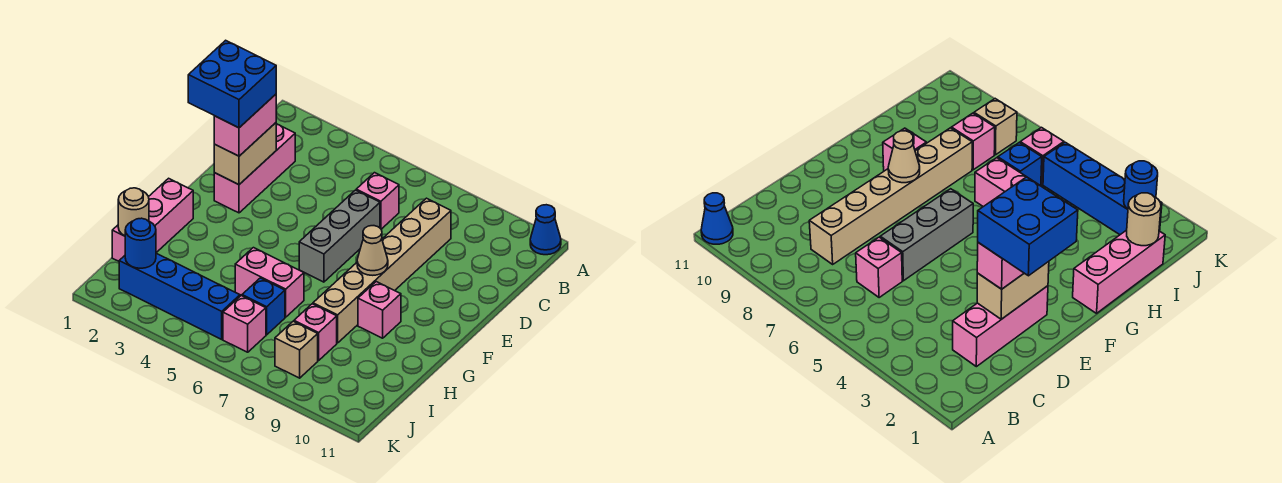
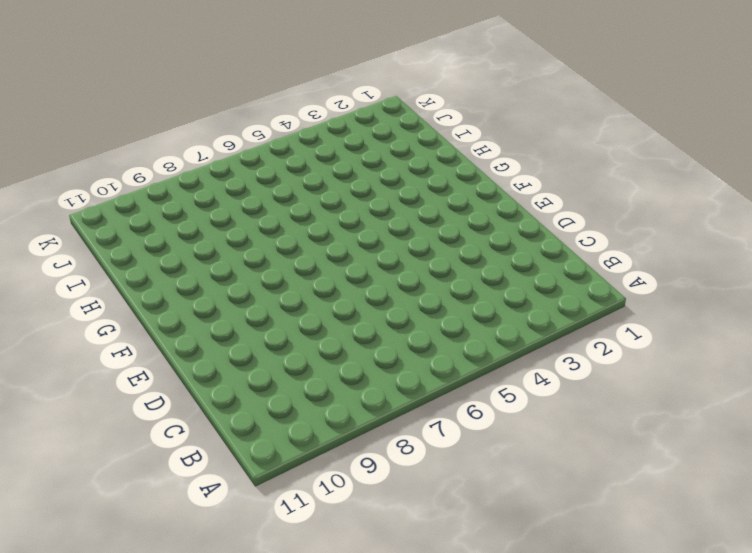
none -> blue cone A11 level 1
none -> pink brick C2:E2 level 1
none -> pink brick C6 level 1

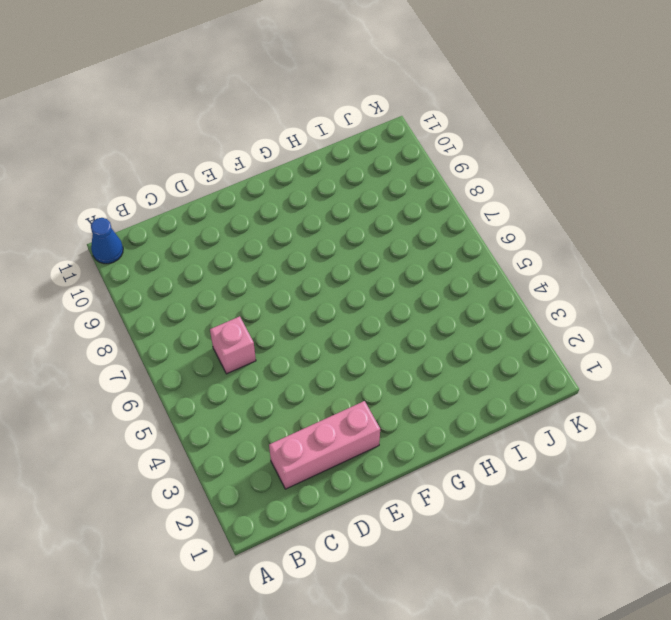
none -> tan brick C8:H8 level 1
none -> grey brick D6:F6 level 1
none -> pink brick G1:I1 level 1

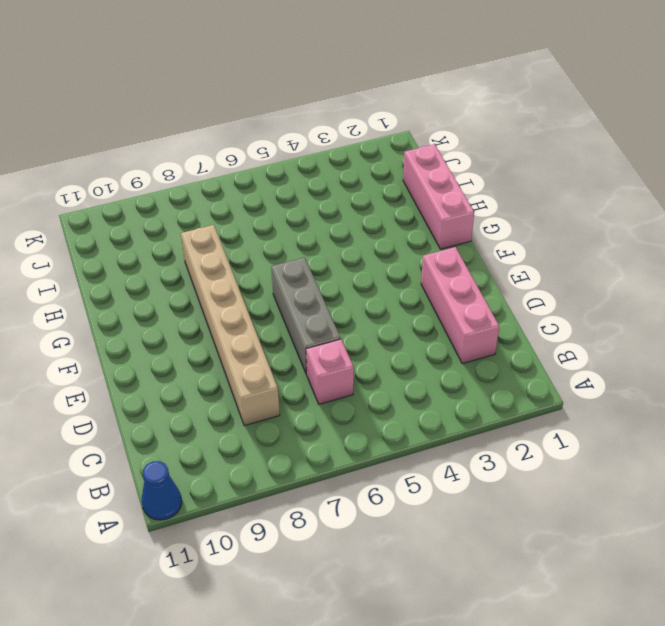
none -> pink brick G9 level 1
none -> pink brick H5:H6 level 1
none -> blue brick I6 level 1

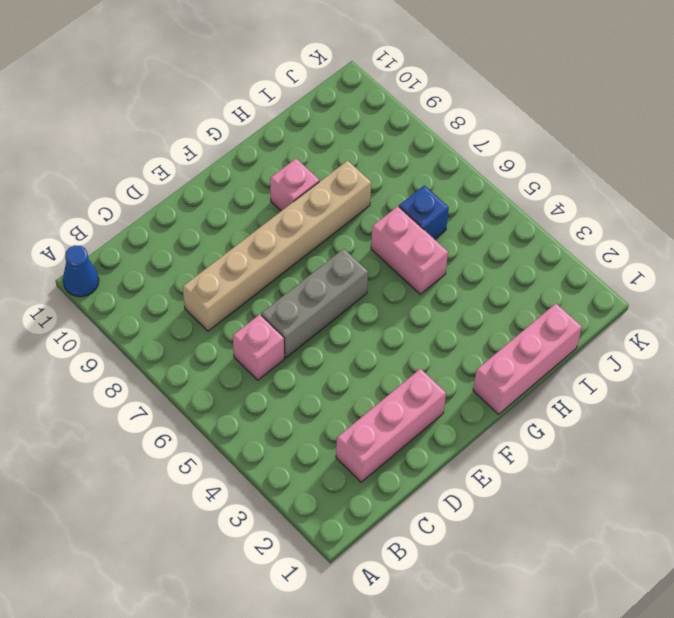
none -> pink brick I8 level 1
none -> blue brick J2:J5 level 1
none -> pink brick J6 level 1

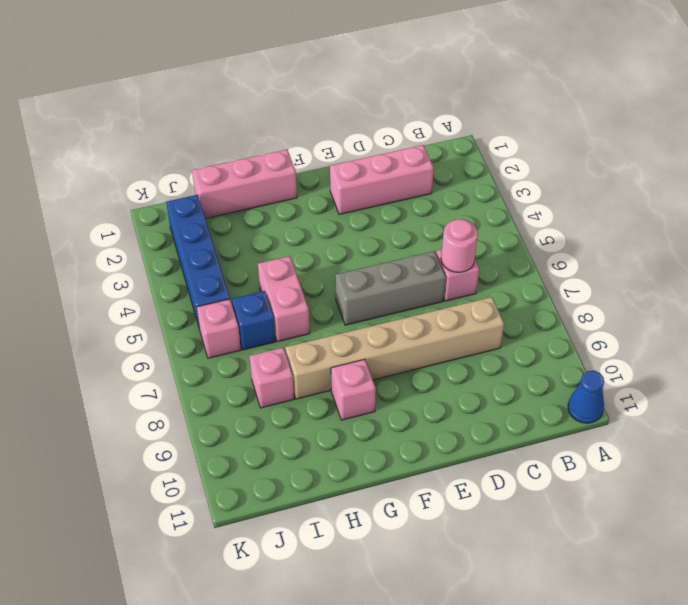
pink round brick C6 level 2 -> none
none -> tan brick J8 level 1
none -> tan brick D2:E2 level 2
none -> tan cone F8 level 2

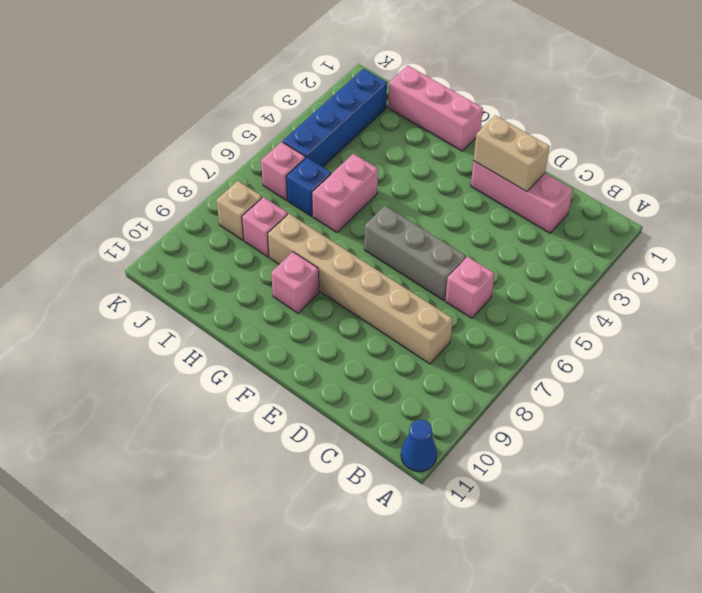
none -> tan cone F8 level 2
none -> tan round brick I1 level 2
none -> blue round brick J2 level 2

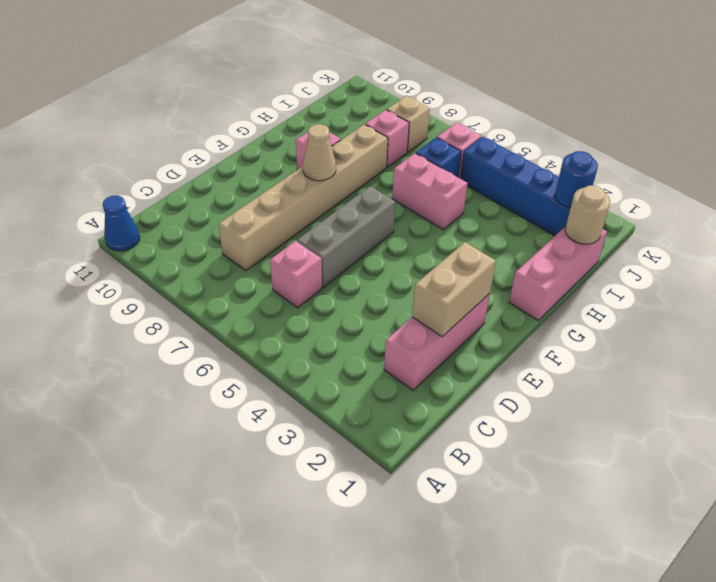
none -> pink brick D2:E2 level 3
none -> blue brick D1:E2 level 4

